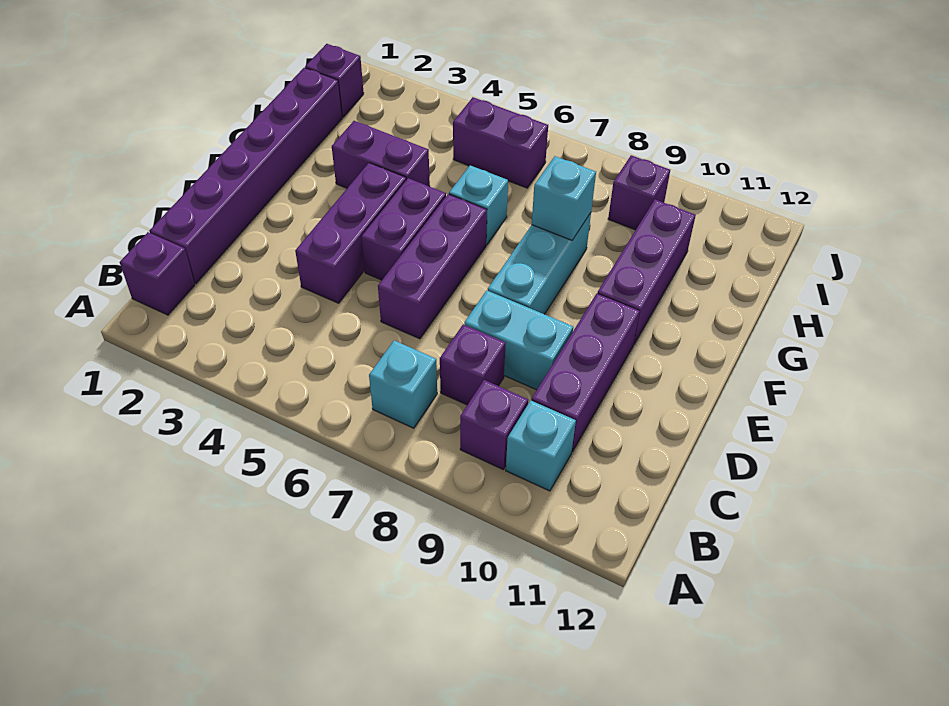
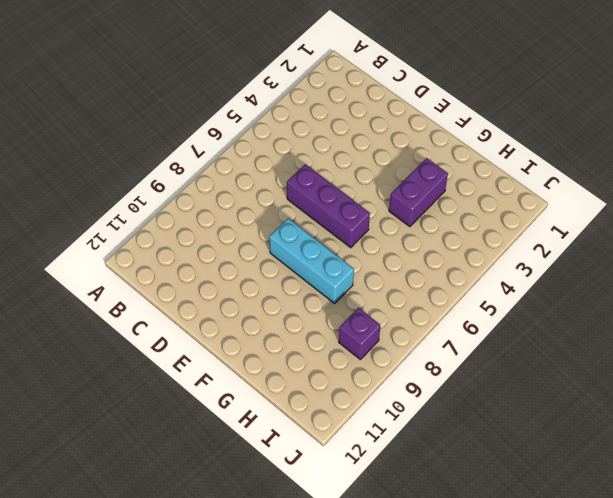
none -> purple brick B1 level 1
none -> cyan brick B7 level 1
none -> purple brick B9 level 1

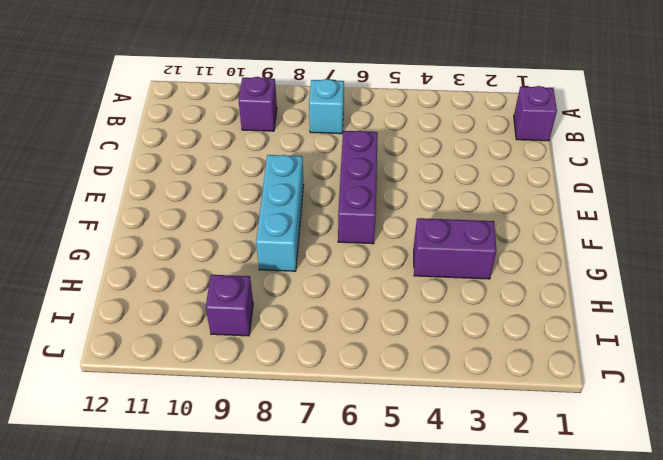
none -> cyan brick B10 level 1
none -> purple brick C1:H1 level 1
none -> purple brick C8 level 1

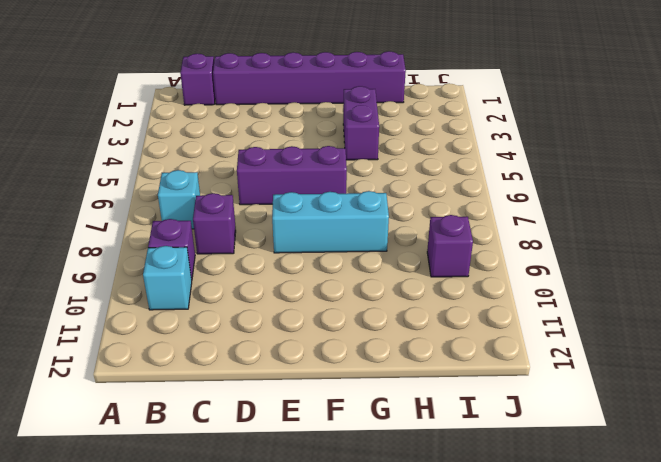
none -> purple brick C10:E10 level 1
none -> purple brick D4:F4 level 1
none -> cyan brick D8:D9 level 1

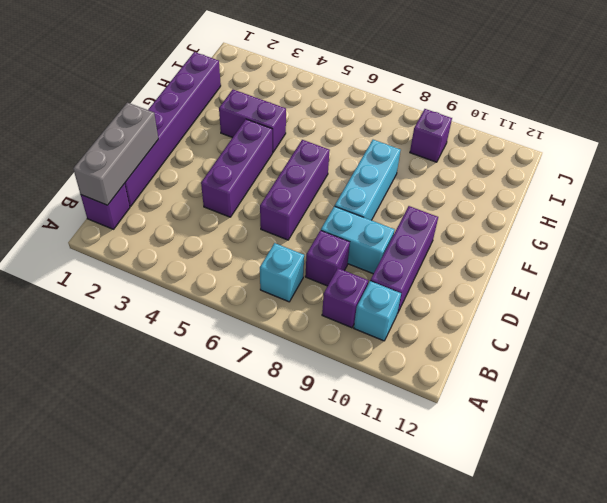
grey brick B1:D1 level 2 -> none
none -> purple brick E5:F5 level 1
none -> purple brick F10:H10 level 1
none -> cyan brick G6 level 1

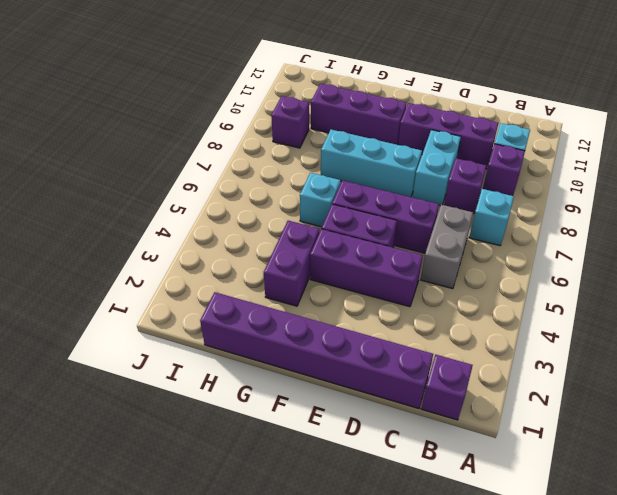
grey brick C5:C6 level 1 -> none
none -> purple brick I1 level 1
none -> purple brick I5:I6 level 1
none -> cyan brick G8 level 2

